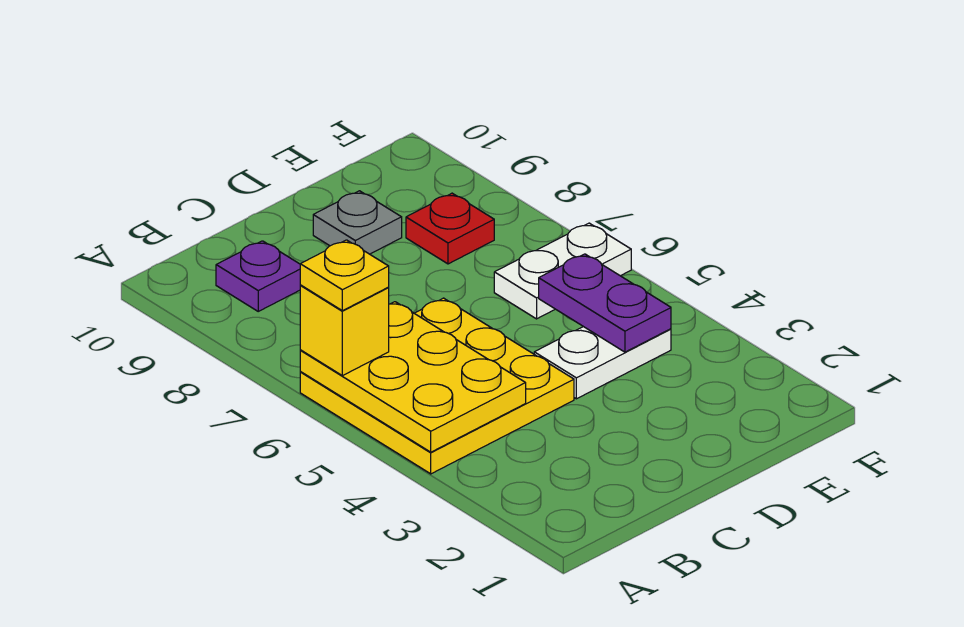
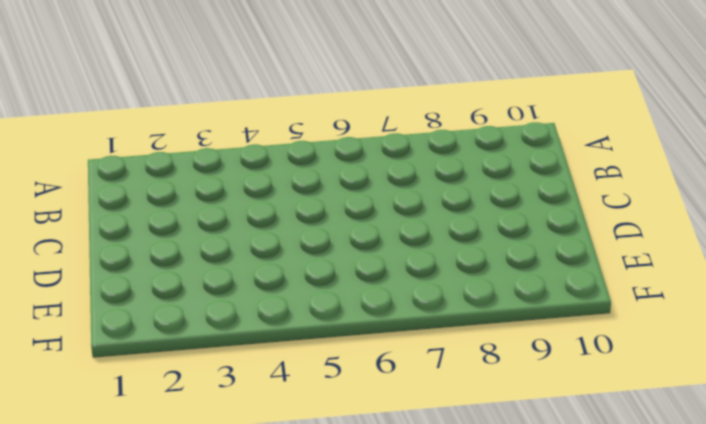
none -> yellow plate A4:C6 level 1
none -> purple plate B9 level 1

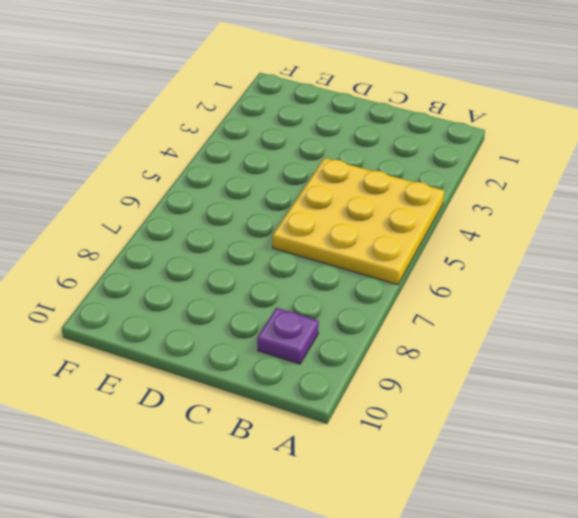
none -> white plate D4:E4 level 1
none -> grey plate D9 level 1

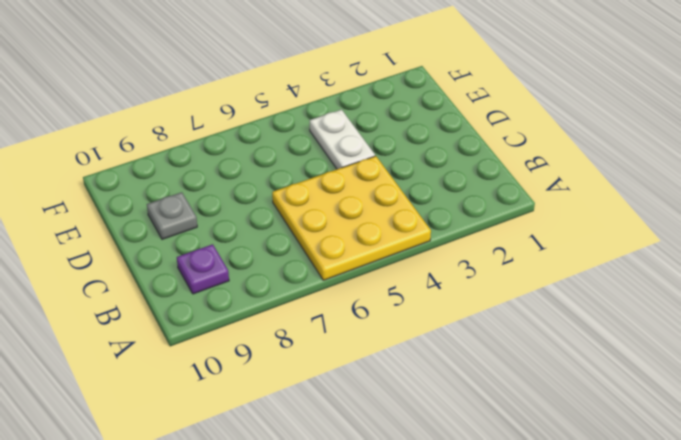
none -> white plate E6:F6 level 1
none -> red plate E8 level 1

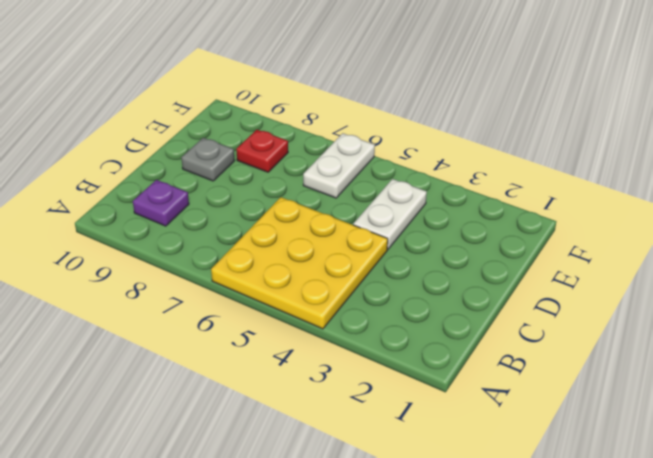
none -> yellow plate A4:B6 level 2
none -> purple plate E4:E5 level 2

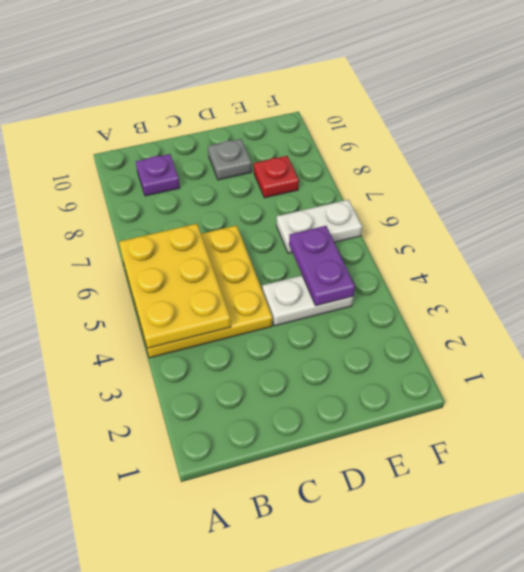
none -> yellow brick A6 level 3
none -> yellow plate A6 level 4

